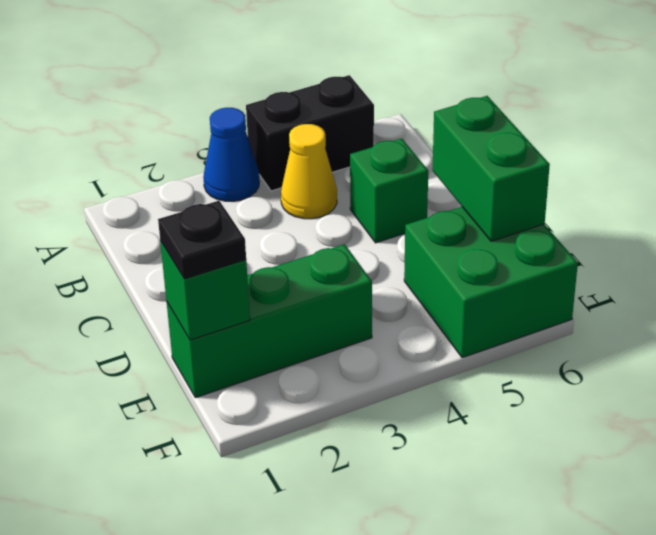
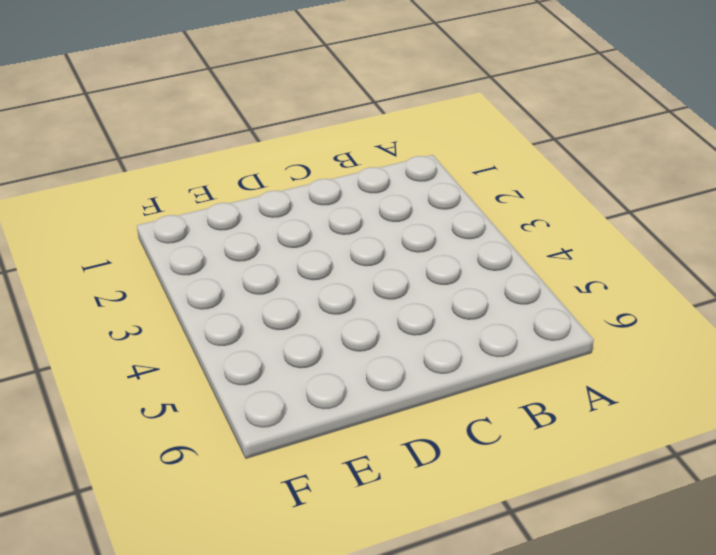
none -> blue cone A3 level 1
none -> black brick A4:A5 level 1

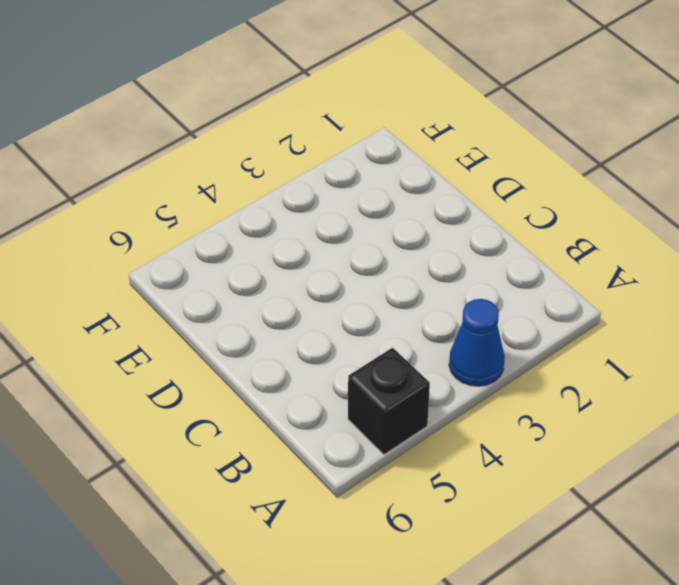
black brick A5 level 1 -> black brick A4:A5 level 1
none -> yellow cone B4 level 1
none -> green brick C5 level 1

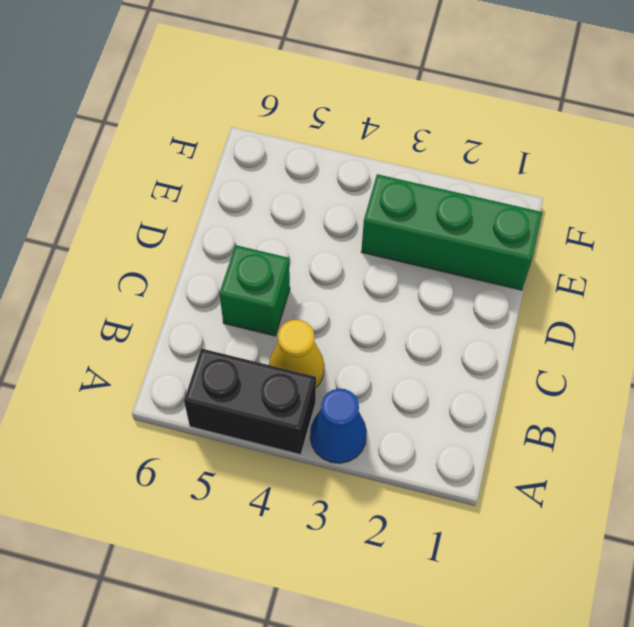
none -> green brick E5:F6 level 1
none -> green brick D6:E6 level 2

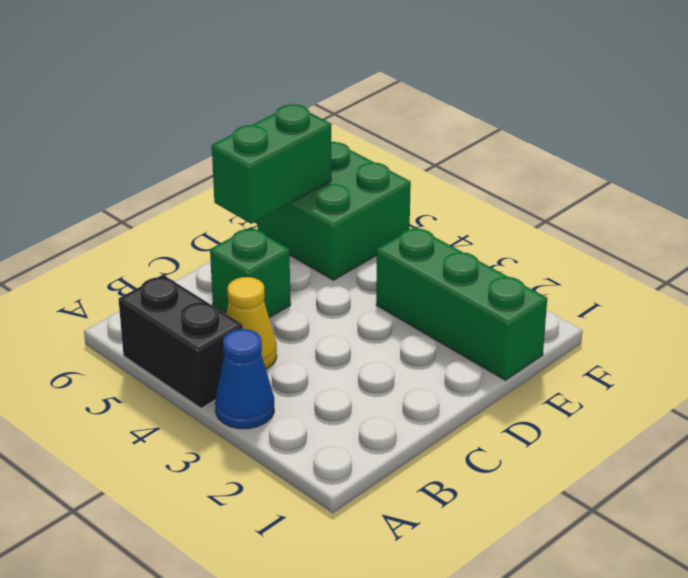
none -> green brick E1 level 2
none -> black plate E1 level 3

